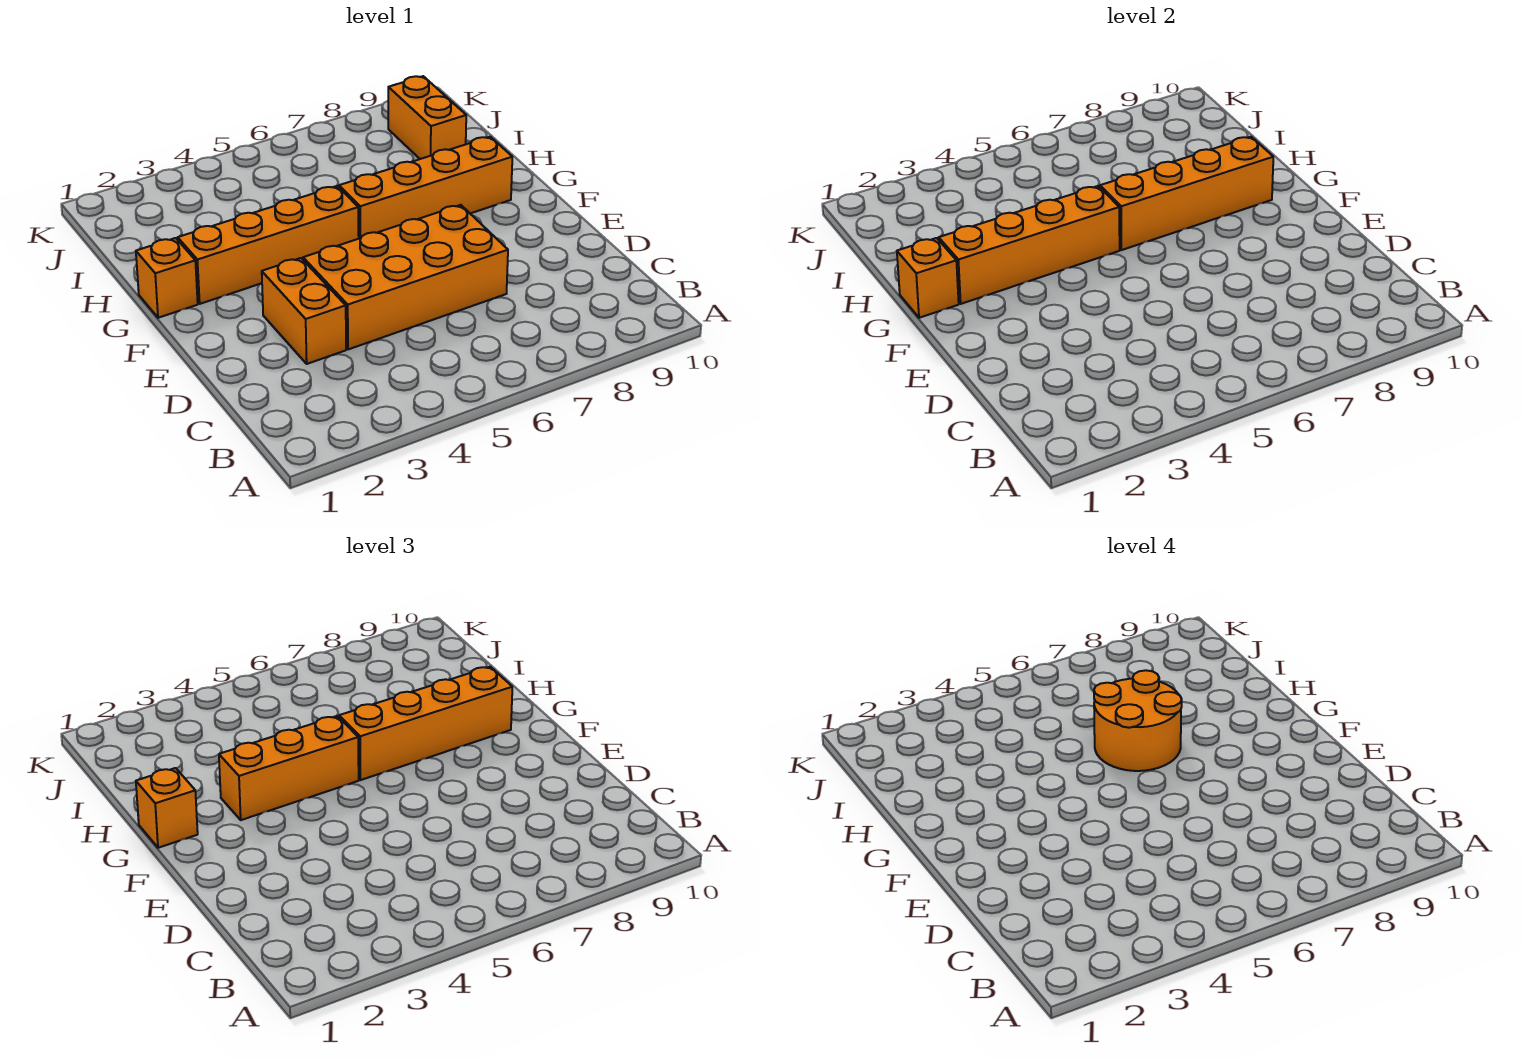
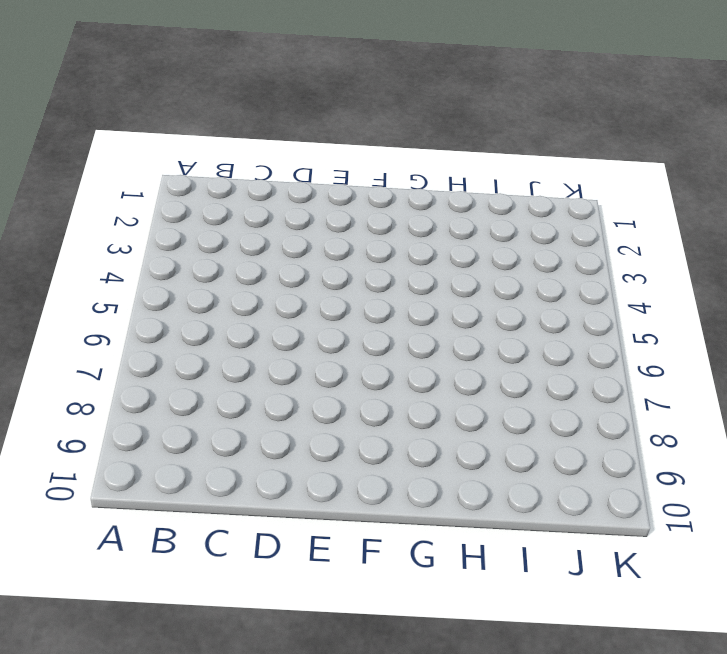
none -> orange brick D3:E3 level 1
none -> orange brick D4:E7 level 1
none -> orange brick G1 level 1

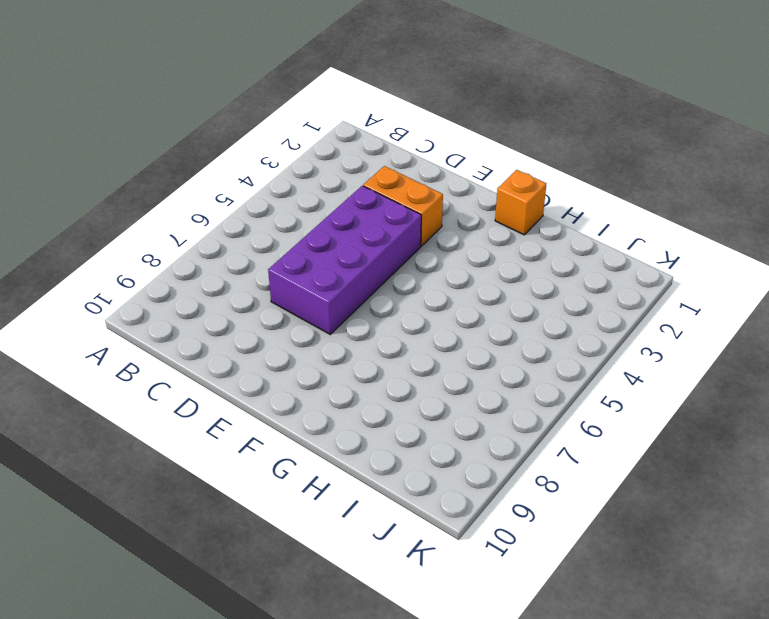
purple brick D4:E7 level 1 -> orange brick D4:E7 level 1
none -> orange brick G2:G5 level 1
none -> orange brick G6:G9 level 1
none -> orange brick I9:J9 level 1

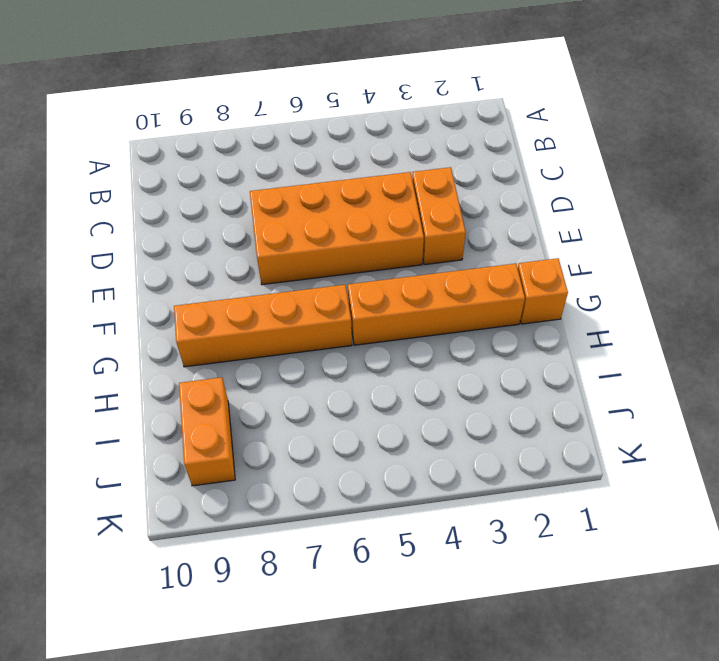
none -> orange brick G1 level 2
none -> orange brick G2:G5 level 2
none -> orange brick G6:G9 level 2

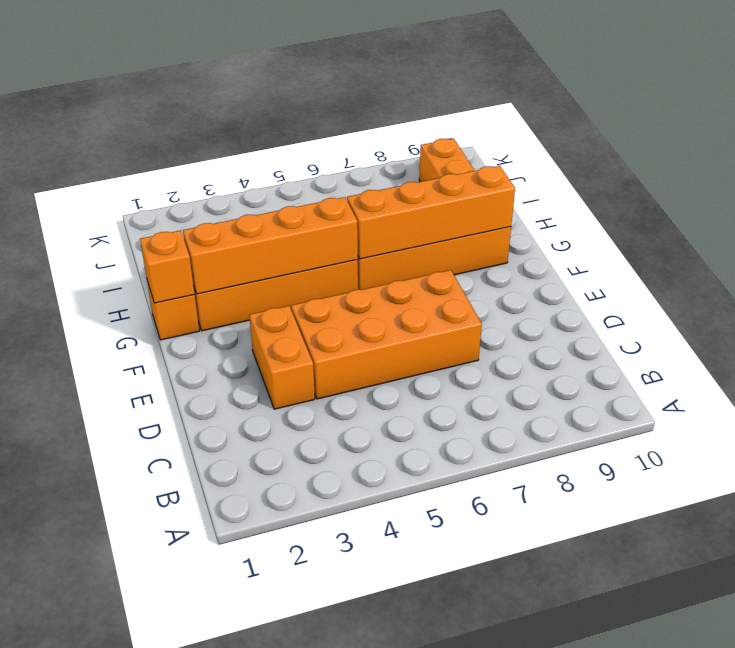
none -> orange brick G1 level 3
none -> orange brick G3:G5 level 3
none -> orange brick G6:G9 level 3

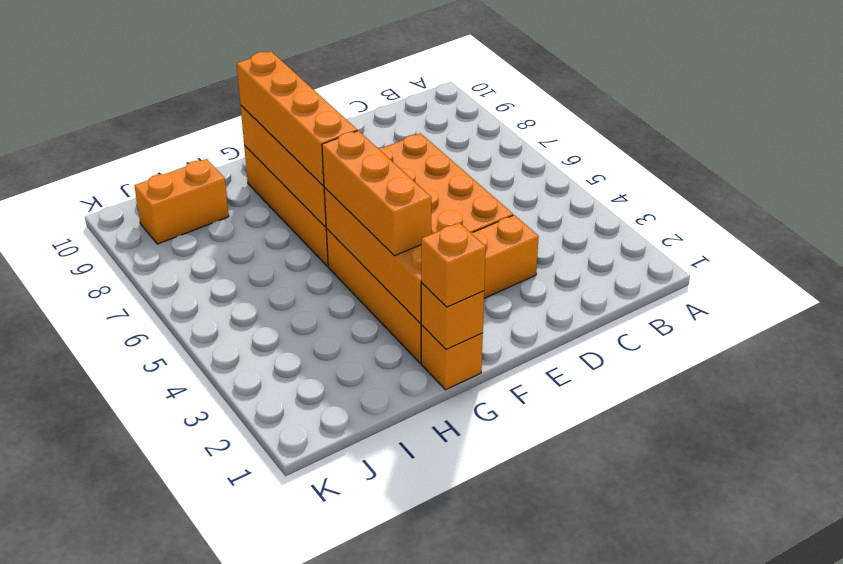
none -> orange round brick G6:H7 level 4

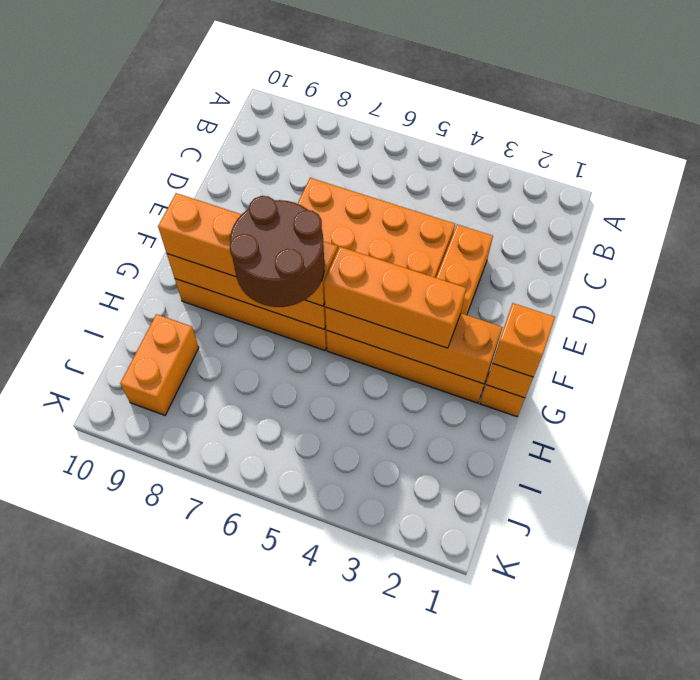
brown round brick G6:H7 level 4 -> orange round brick G6:H7 level 4

